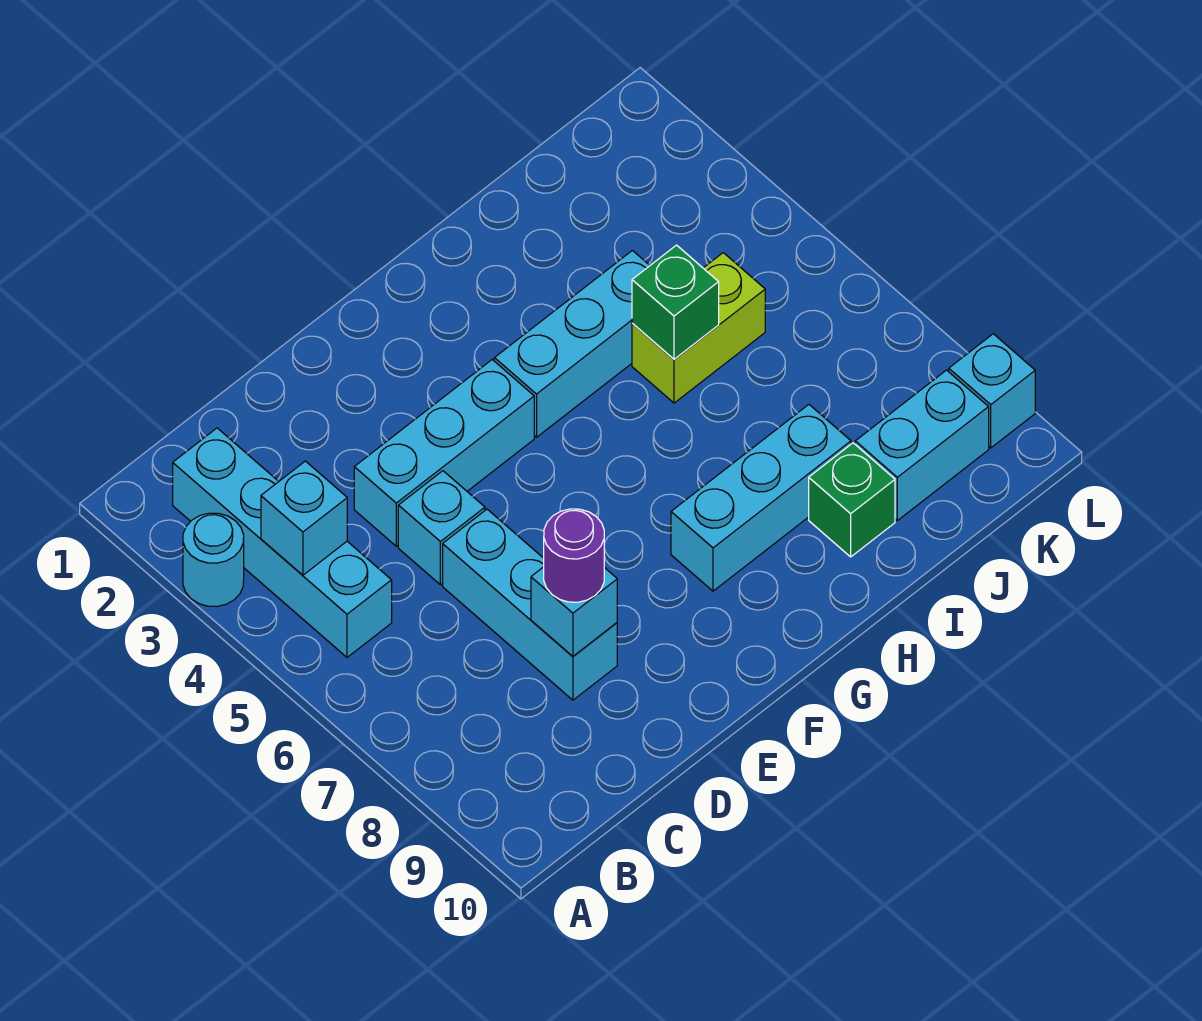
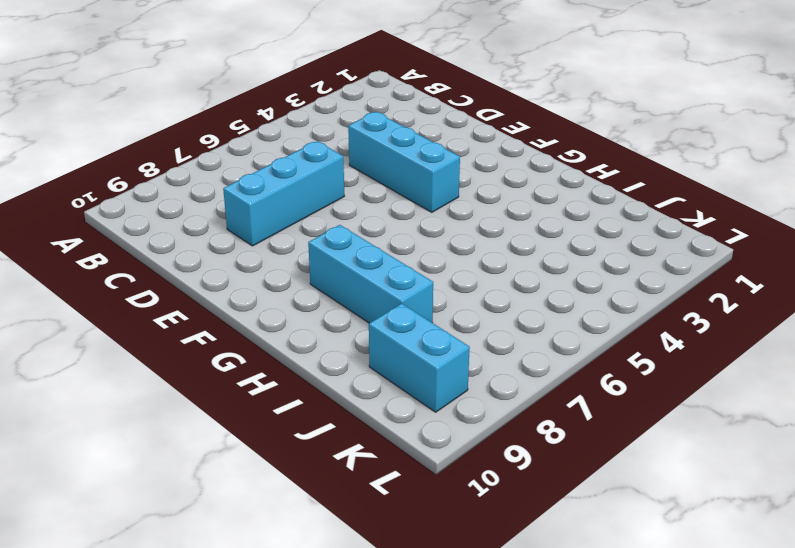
none -> cyan round brick A3 level 1
none -> cyan brick B2:B5 level 1
none -> cyan brick D5 level 1

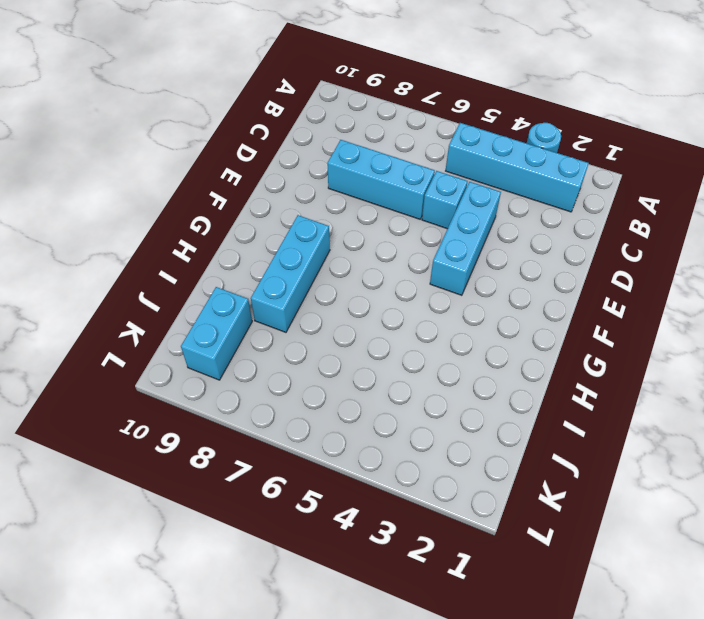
none -> cyan brick G4:I4 level 1
none -> lime brick I5:J5 level 1
none -> green brick I9 level 1

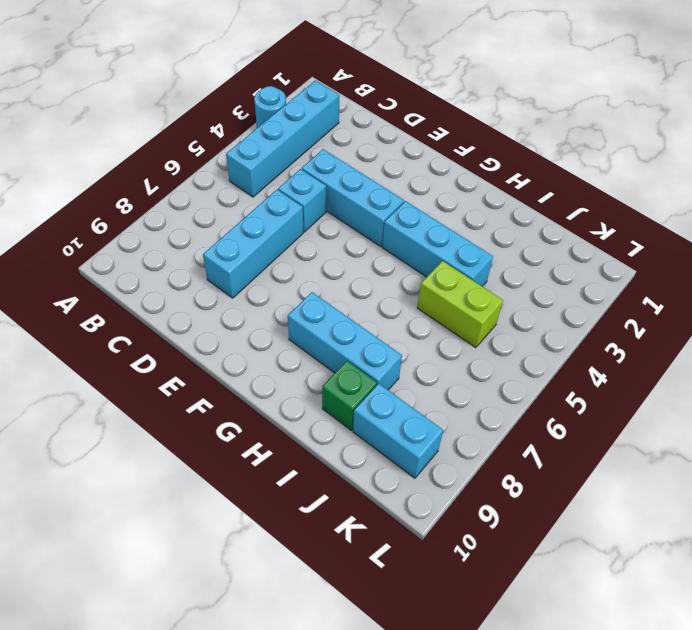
none -> cyan brick L9 level 1
none -> cyan brick B4 level 2
none -> cyan brick D8 level 2

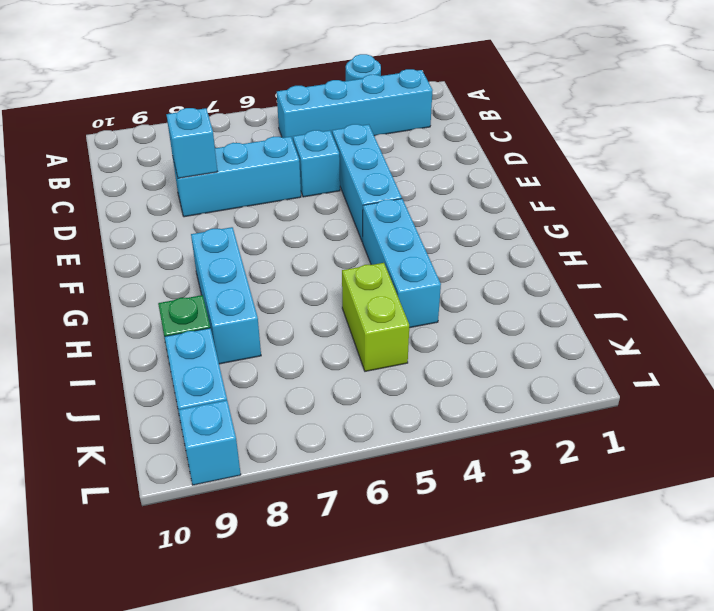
none -> cyan brick B4 level 2
none -> green brick I5 level 2
none -> purple round brick D8 level 3

